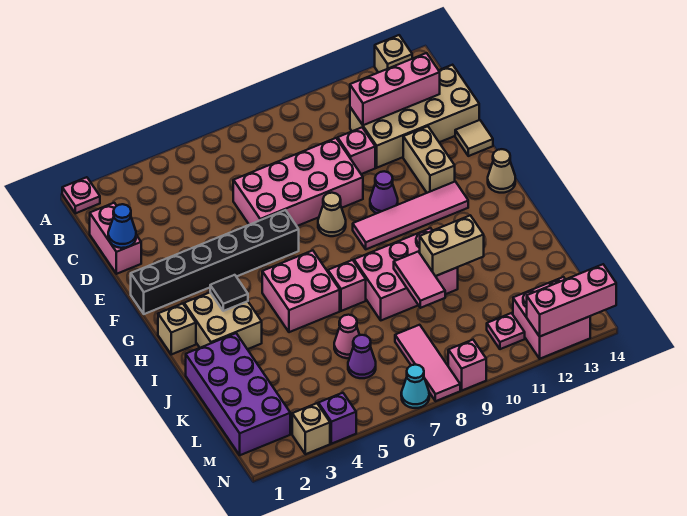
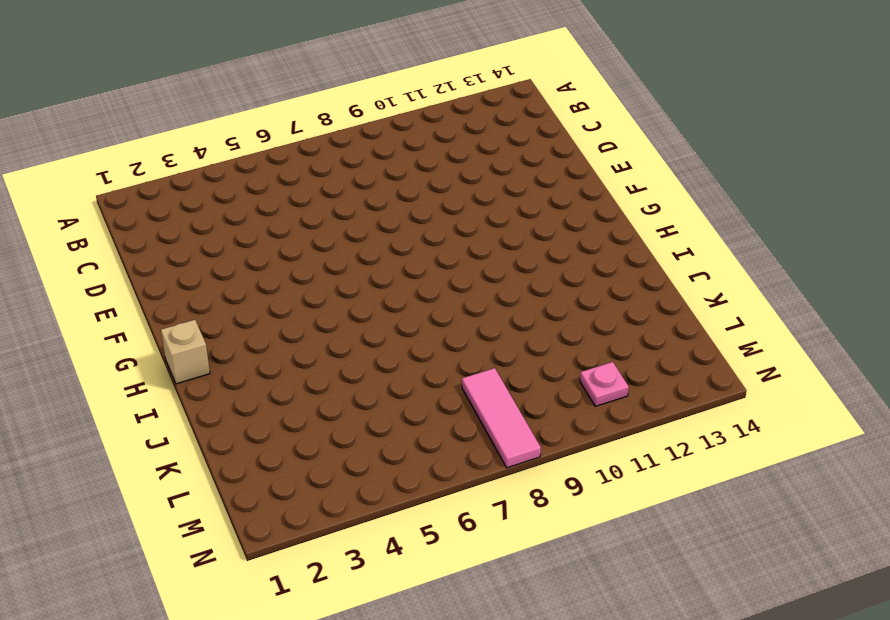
none -> pink plate A1 level 1
none -> tan brick A13 level 1
none -> pink brick C1:D1 level 1
none -> tan brick C11:D14 level 1

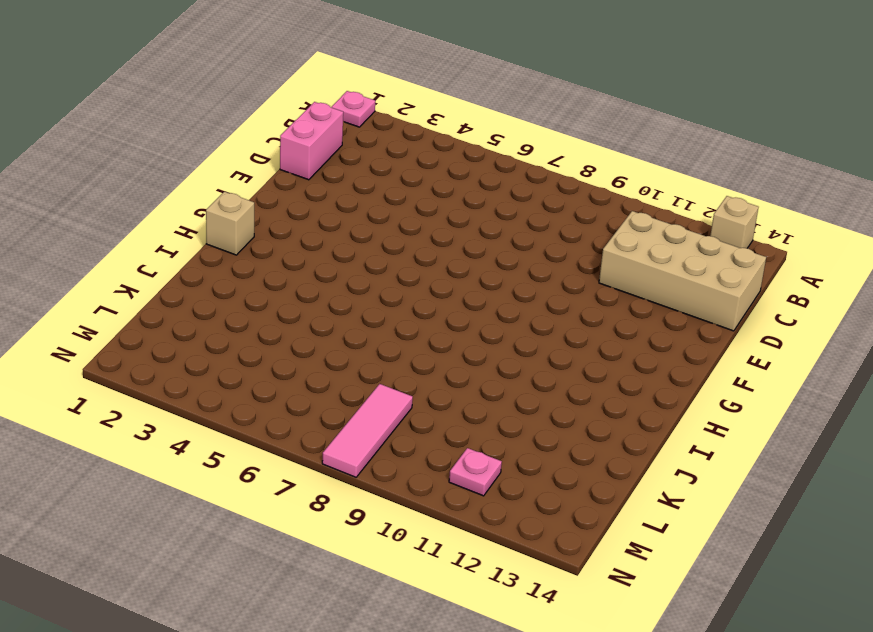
none -> pink brick D6:E9 level 1
none -> pink brick D10 level 1
none -> tan brick E12:F12 level 1
none -> tan tile E14 level 1

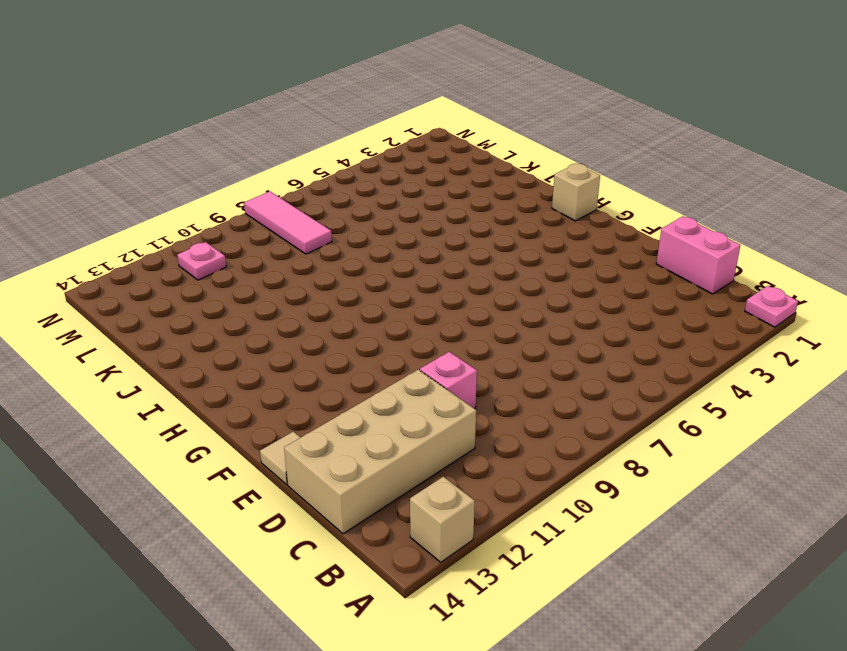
none -> pink brick D6:E9 level 1
none -> tan brick E12:F12 level 1
none -> black brick F1:F6 level 1
none -> tan cone F8 level 1

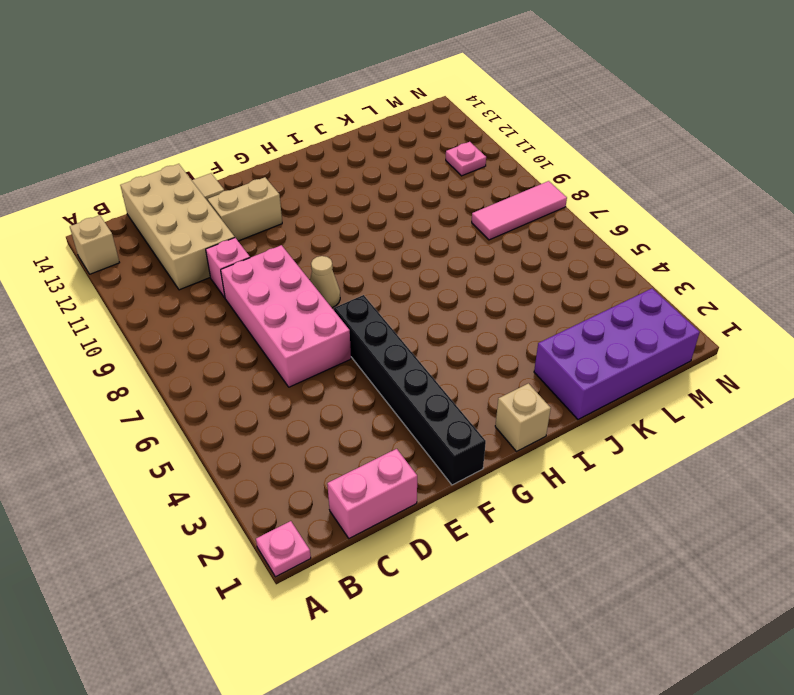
none -> purple cone F10 level 1
none -> pink tile G9:G12 level 1
none -> tan cone G14 level 1
none -> tan brick H2:I3 level 1

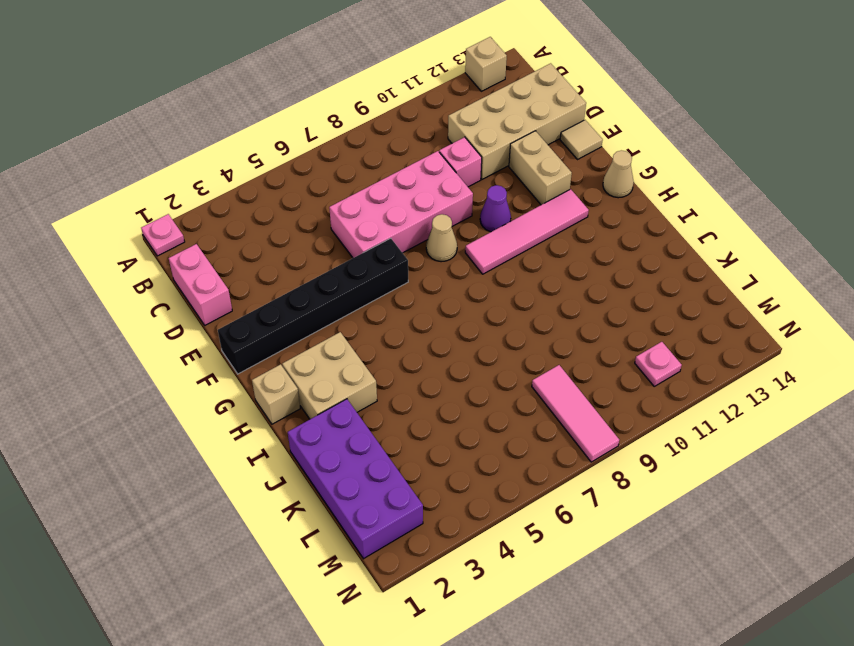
none -> pink brick H5:I6 level 1
none -> pink brick I7 level 1
none -> pink brick I8:J10 level 1
none -> pink cone K6 level 1

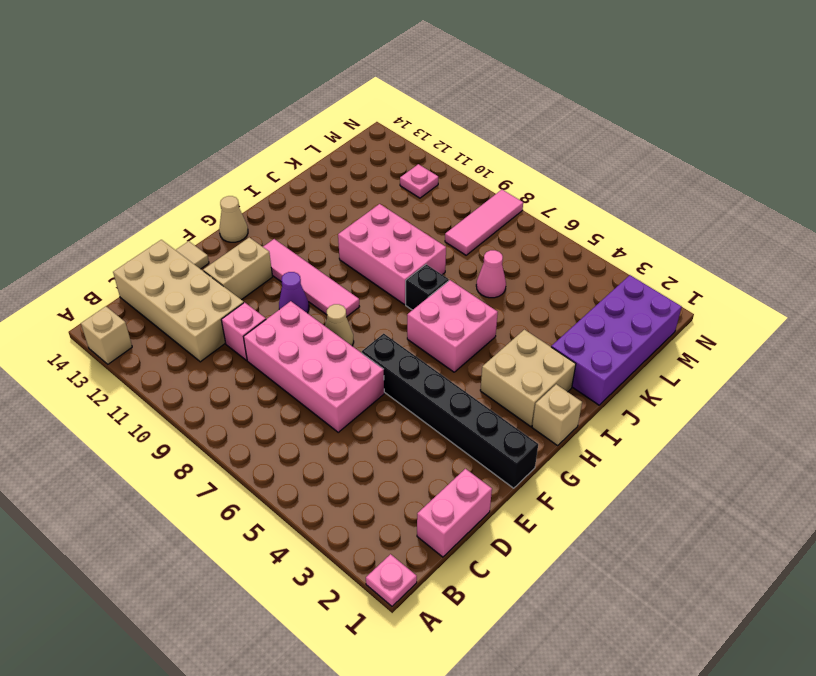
black brick I7 level 1 -> pink brick I7 level 1
none -> purple cone L6 level 1
none -> pink brick M12:N13 level 1
none -> tan brick N3 level 1
none -> purple brick N4 level 1

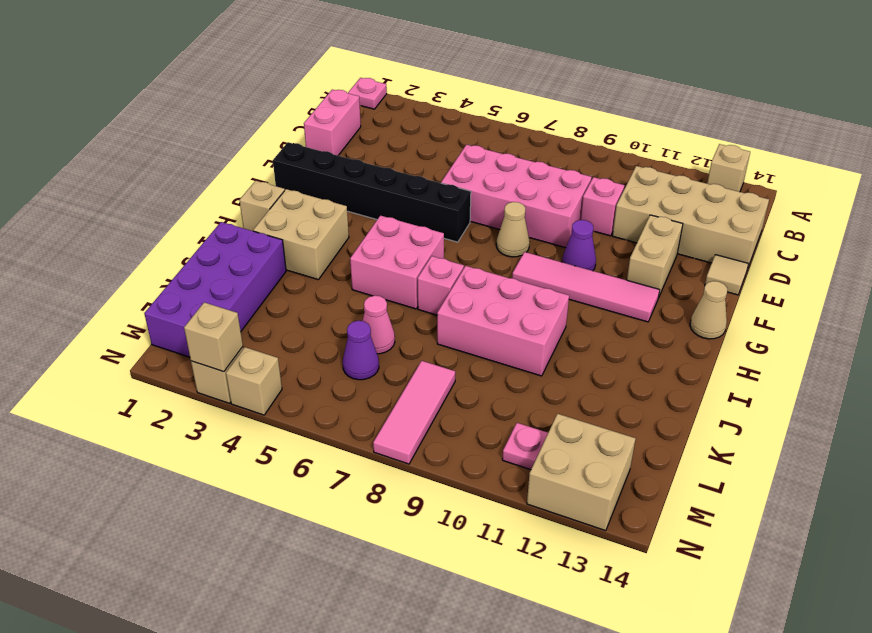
tan brick M12:N13 level 1 -> pink brick M12:N13 level 1
tan brick N3 level 2 -> none
tan brick N4 level 1 -> purple brick N4 level 1
none -> cyan cone N7 level 1
none -> pink brick N9 level 1
none -> pink brick C11:C13 level 2
none -> blue cone D1 level 2

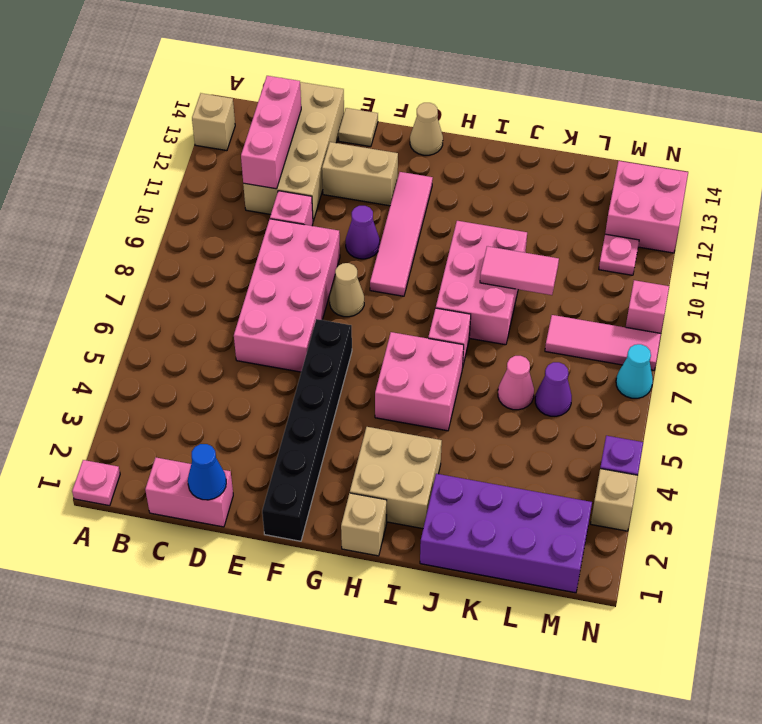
none -> black tile H3 level 2
none -> tan brick J10:J11 level 2
none -> pink brick N12:N14 level 2

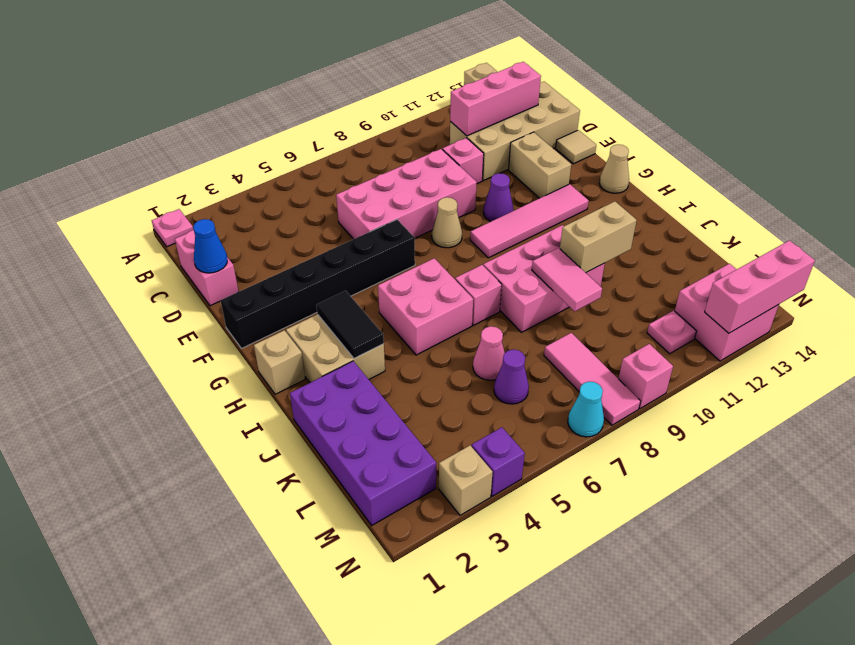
black tile H3:I3 level 2 -> black tile H3 level 2

